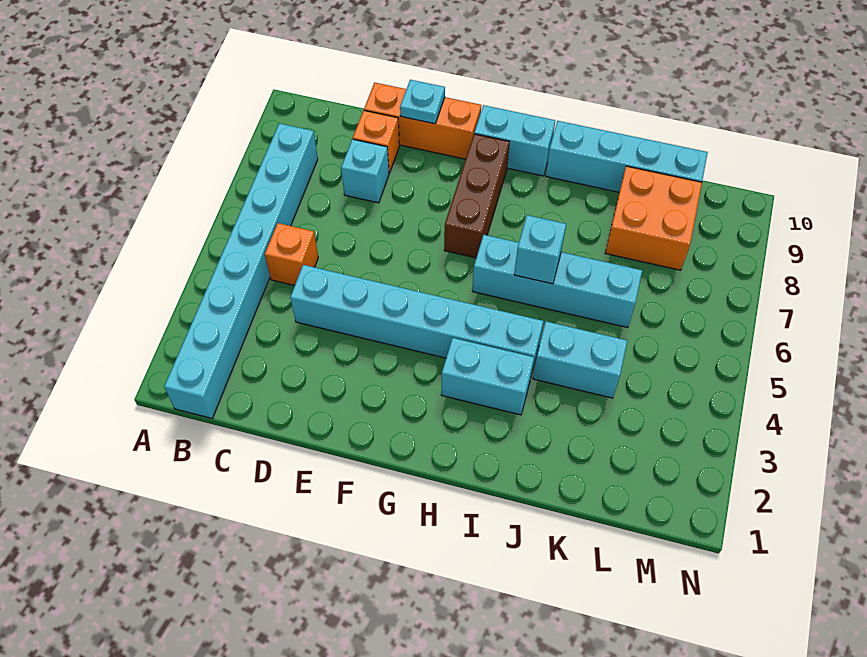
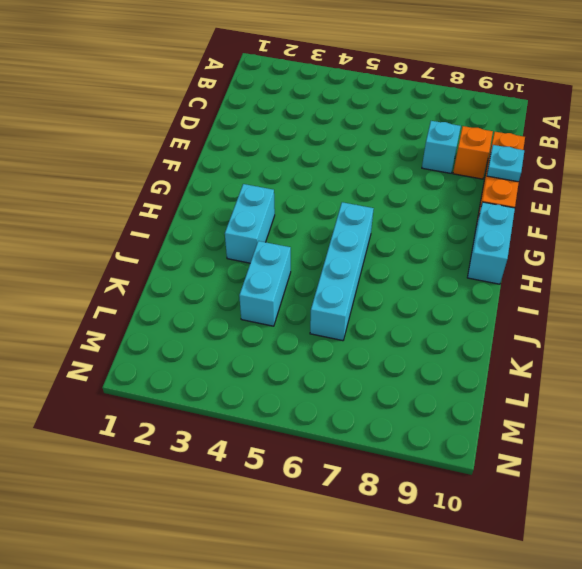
none -> cyan brick B1:B8 level 1
none -> orange brick C5 level 1
none -> cyan brick D4:I4 level 1

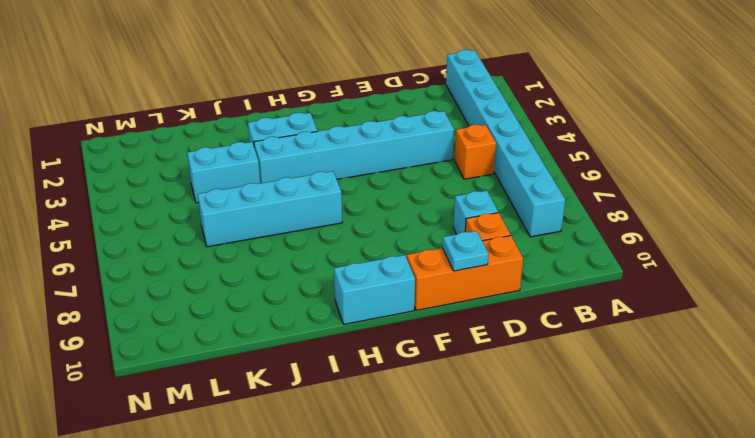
none -> brown brick G7:G9 level 1
none -> cyan brick I10:L10 level 1
none -> orange brick K8:L9 level 1

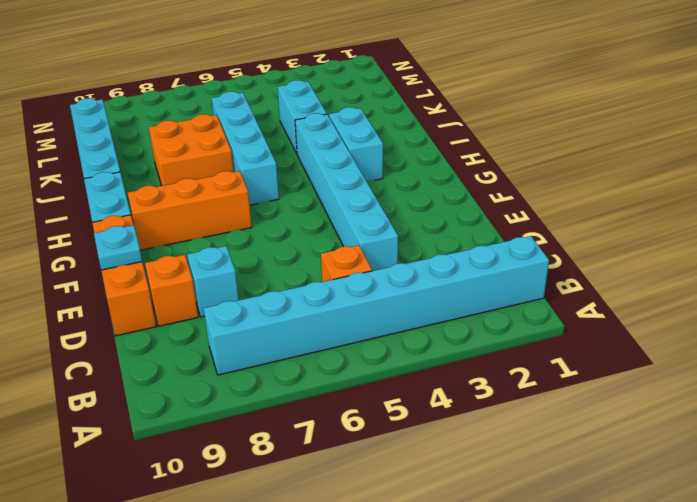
orange brick G7:G9 level 1 -> brown brick G7:G9 level 1
orange brick I7:J8 level 1 -> orange brick K8:L9 level 1
none -> cyan brick I6 level 2

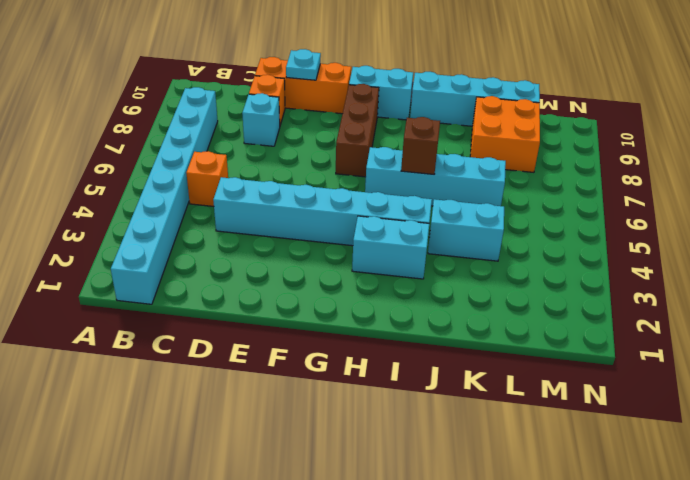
brown brick I6 level 2 -> cyan brick I6 level 2

